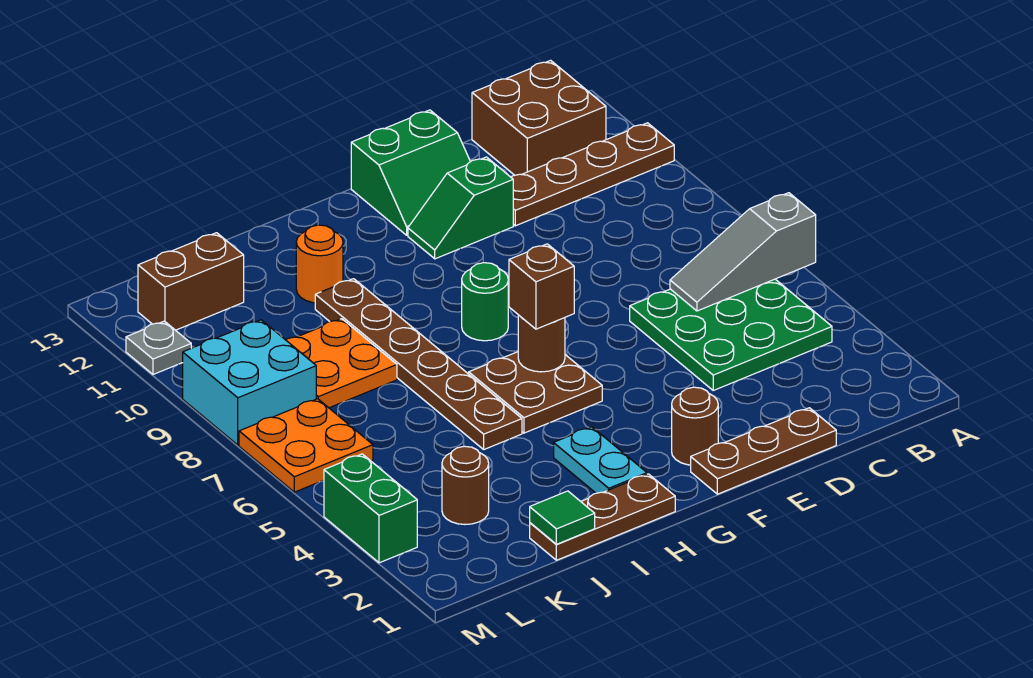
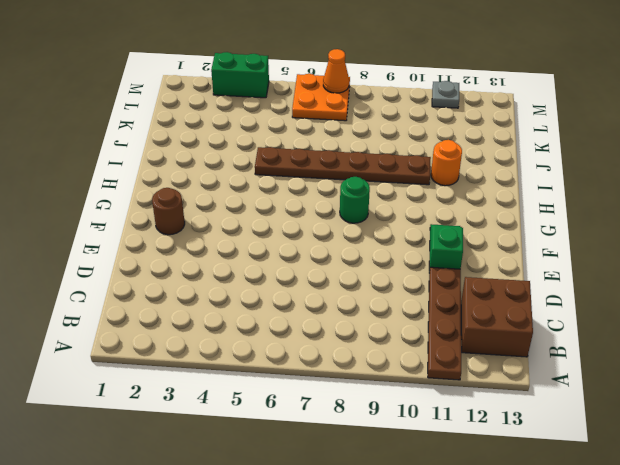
orange cone M7 level 2 -> none
none -> green plate B4:D6 level 1
none -> brown plate D1:F1 level 1
none -> green slope E12:F13 level 1 top 13

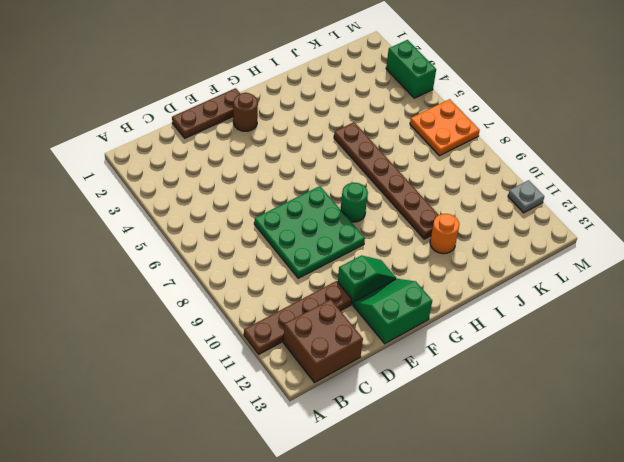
green plate D7:F9 level 1 -> green plate B4:D6 level 1
none -> brown plate G5:H6 level 1
none -> brown plate H1:J1 level 1
none -> cyan plate H2:H3 level 1

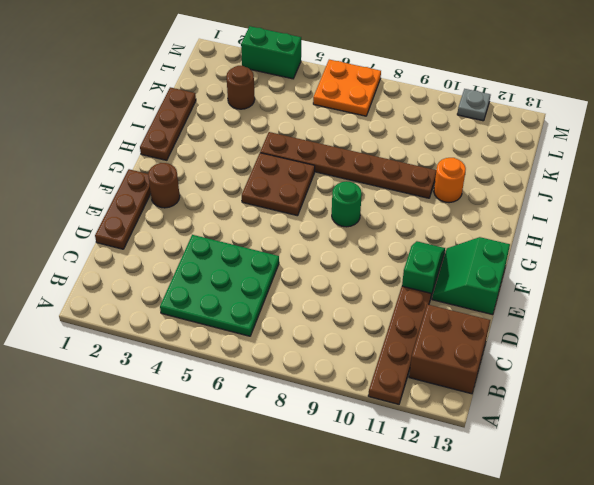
none -> cyan plate H2:H3 level 1
none -> orange plate J8:K9 level 1
none -> brown brick K12:L12 level 1

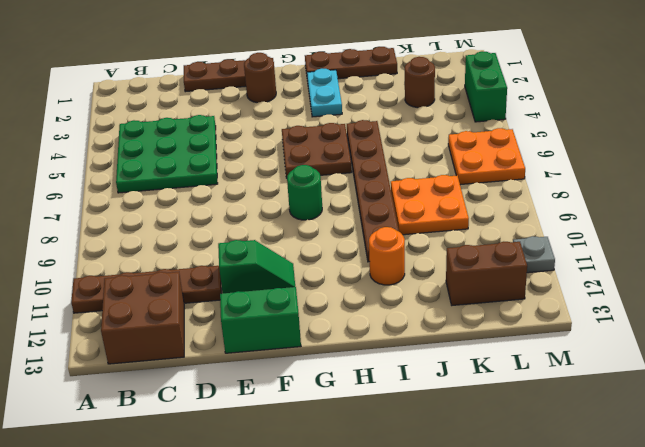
none -> cyan brick L8:M9 level 1
none -> grey slope A6:C6 level 2 top A
none -> brown round brick G6 level 2

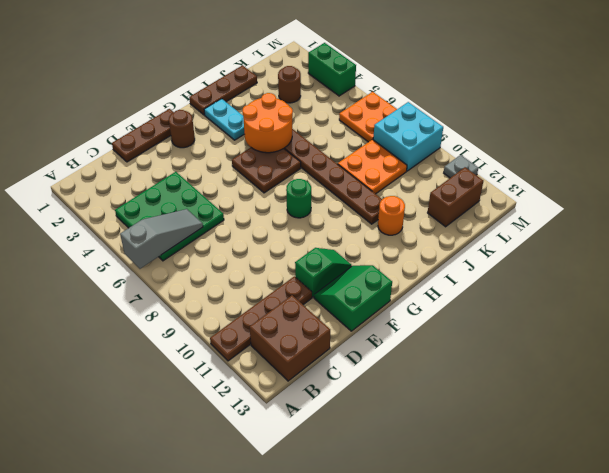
orange round brick H4:I5 level 2 -> none
none -> brown round brick G6 level 2
none -> green tile J1 level 2
none -> brown brick G6 level 3

